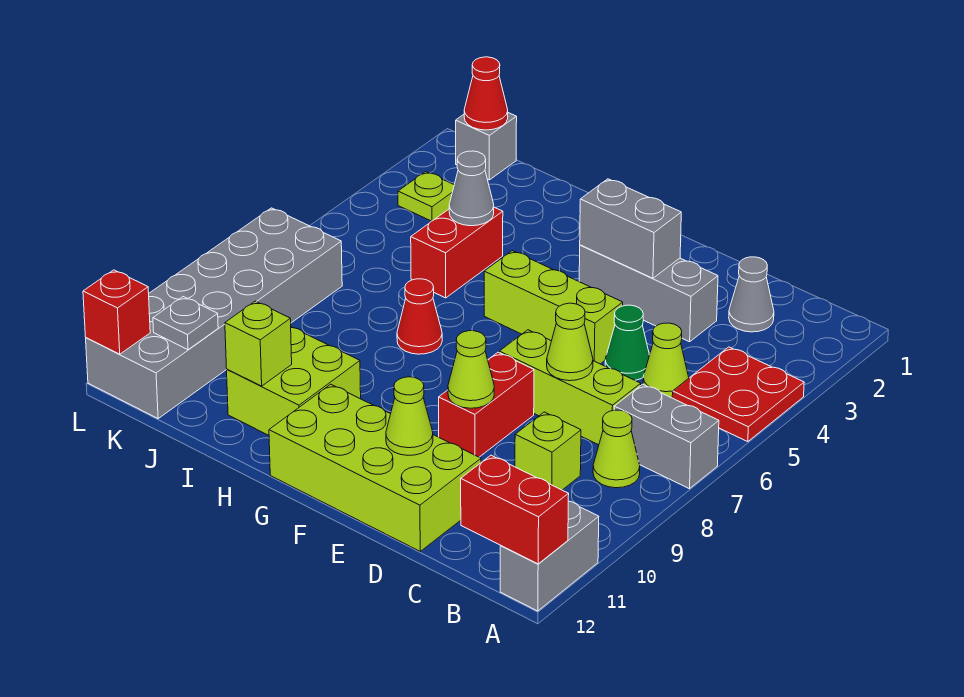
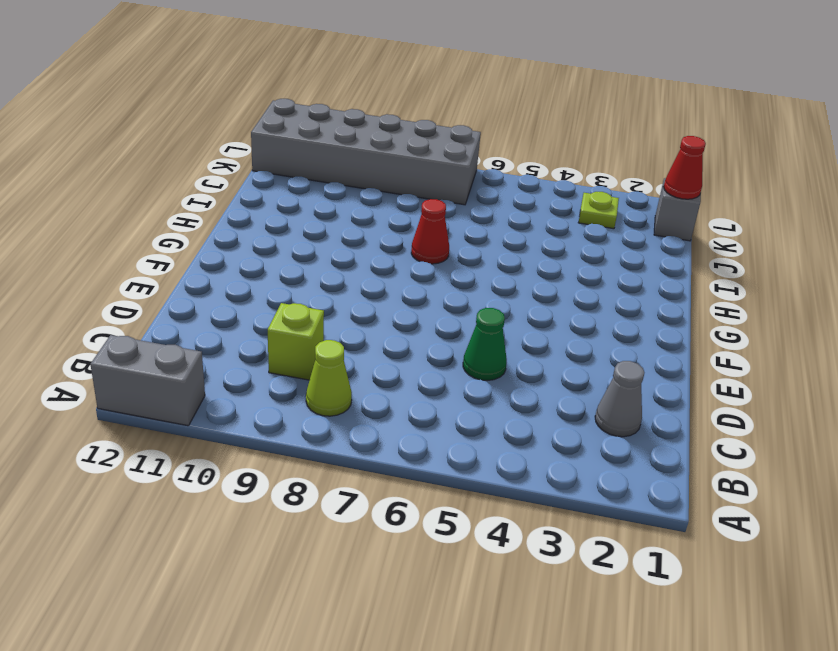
none -> red plate A4:B5 level 1
none -> grey brick A7:B7 level 1
none -> lime cone C5 level 1

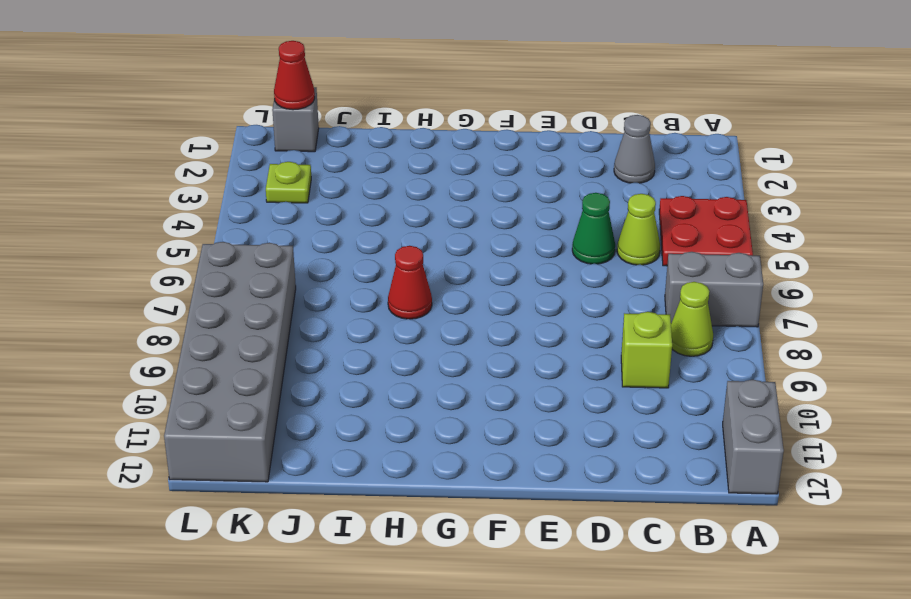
none -> lime brick C7:E7 level 1
none -> grey brick D3:F3 level 1
none -> lime brick D11:G12 level 1

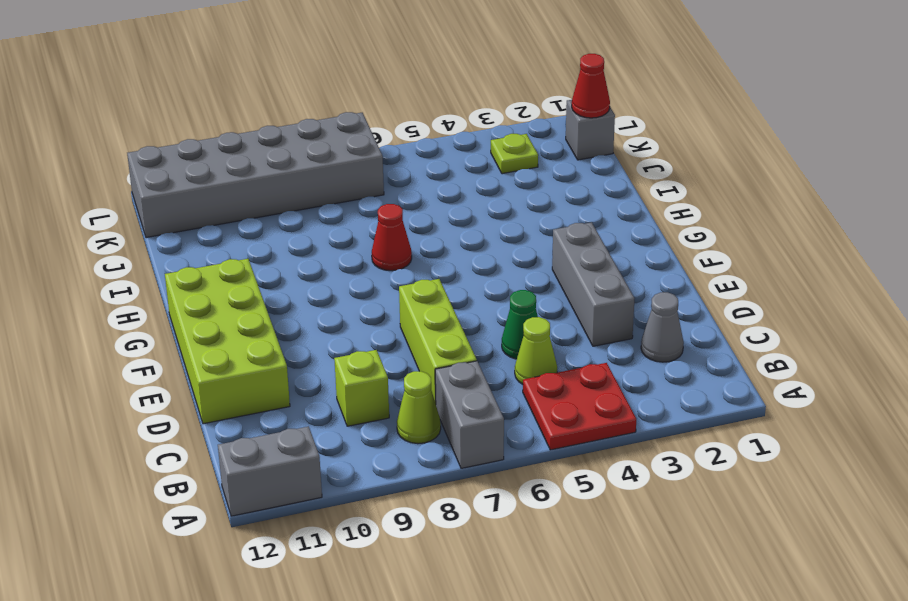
none -> lime brick E5:G5 level 1
none -> red brick E8:E9 level 1
none -> lime brick H10:I11 level 1

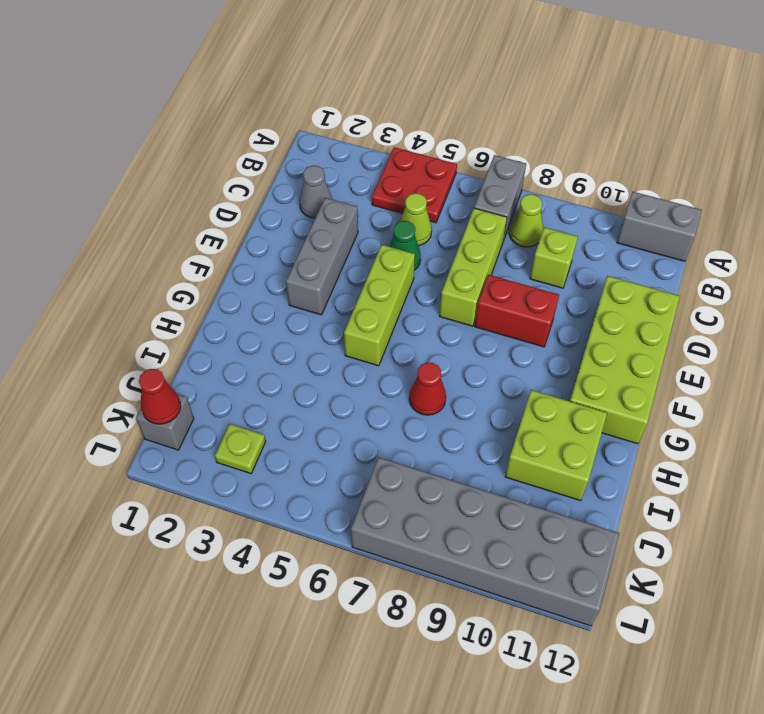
none -> red brick I4:I5 level 1
none -> red brick A12:B12 level 2
none -> lime cone D7 level 2

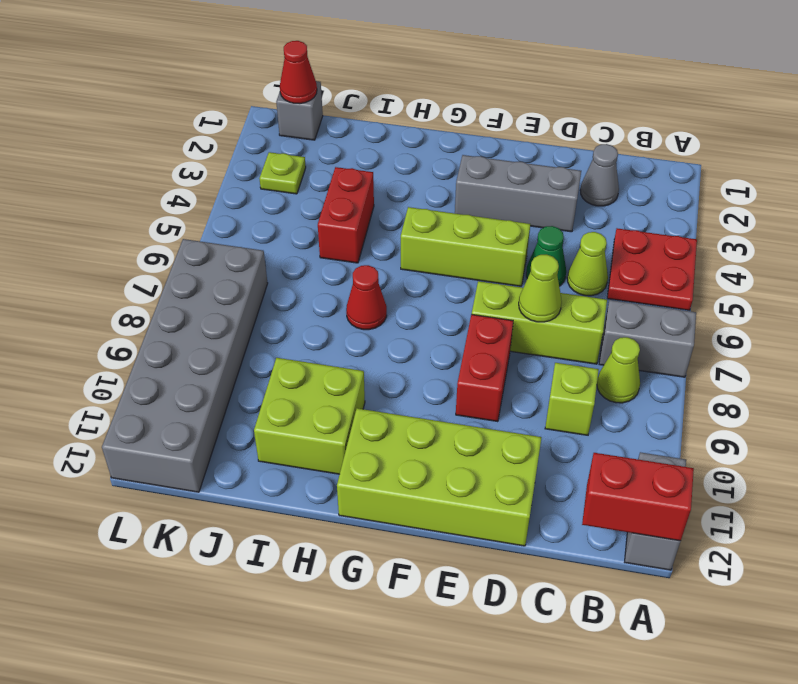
none -> grey brick E3:F3 level 2
none -> lime cone E9 level 2
none -> lime cone E11 level 2

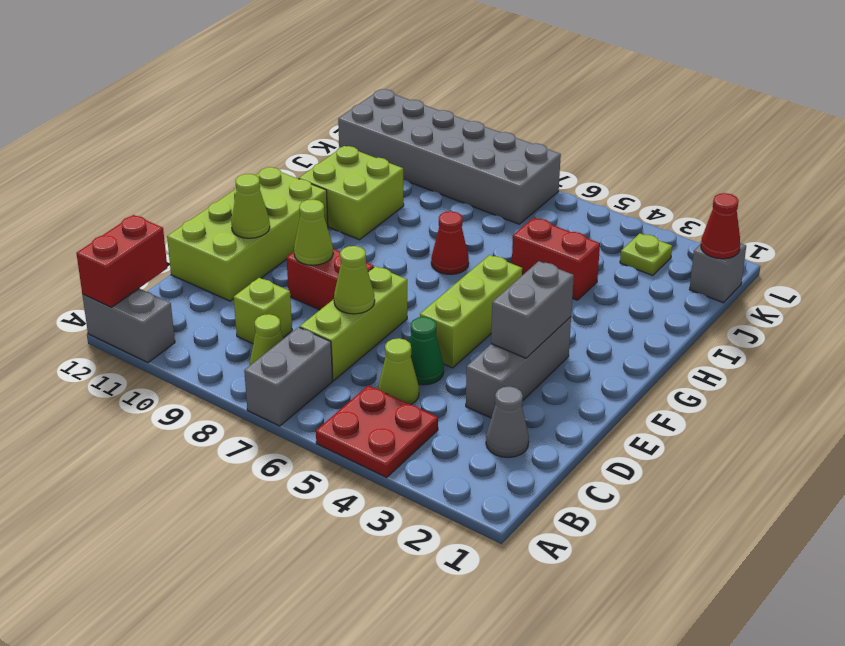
none -> grey cone I4 level 2
none -> lime brick I11 level 2
none -> grey plate K11 level 2

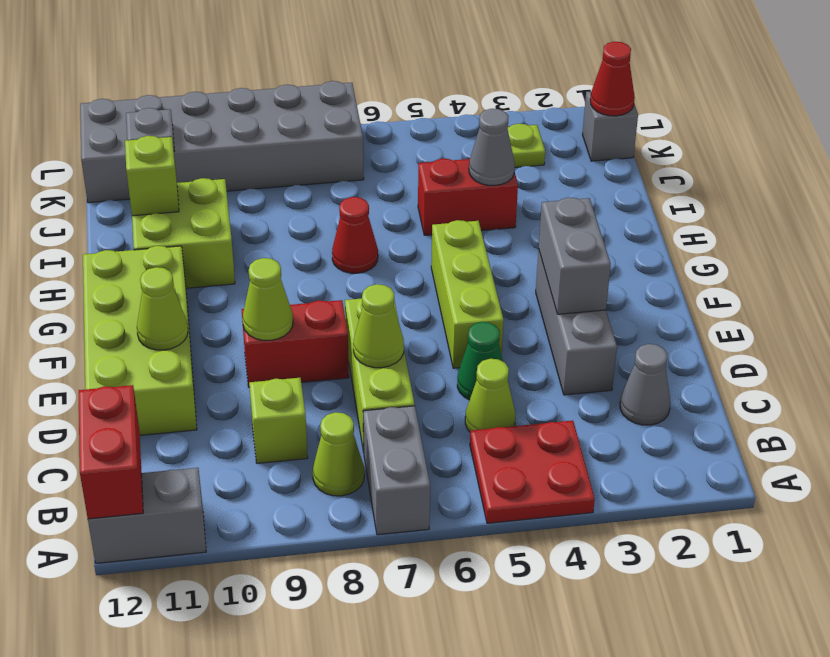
none -> red brick L12 level 2

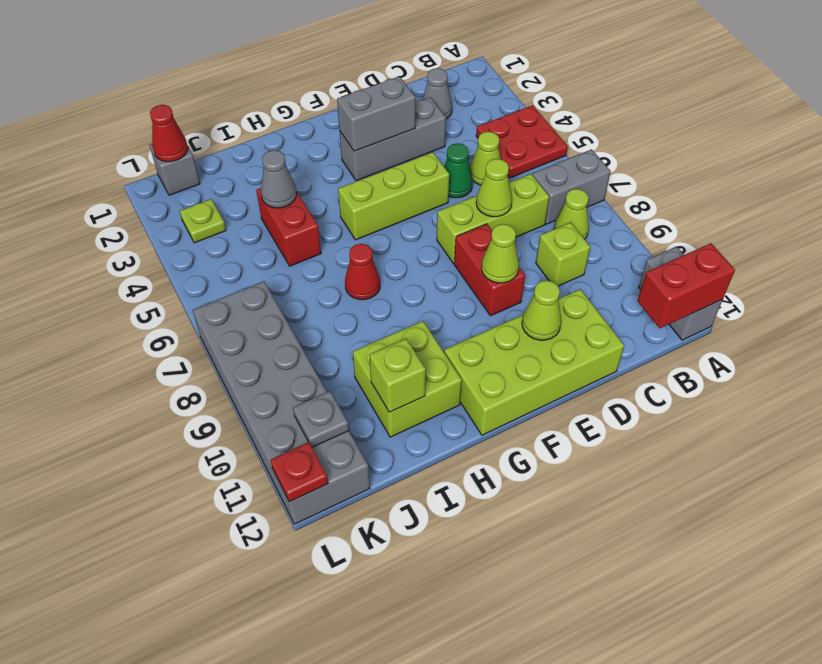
red plate L12 level 2 -> red brick L12 level 2

